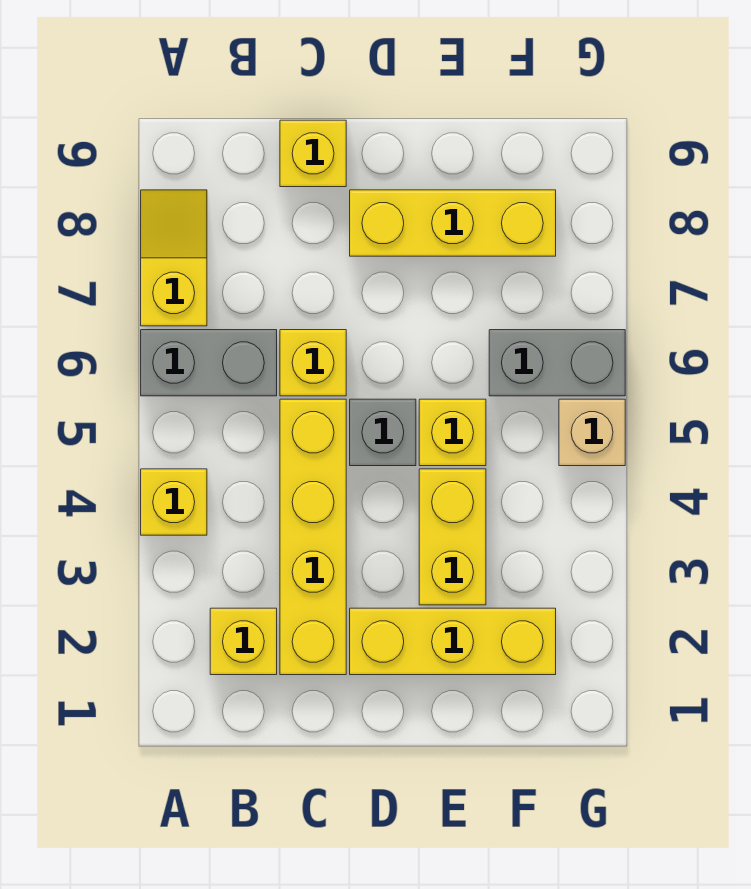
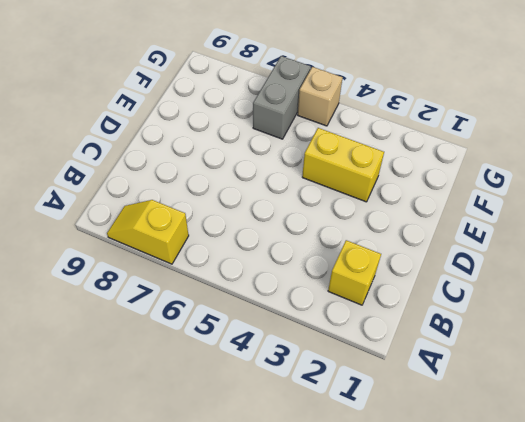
none -> yellow brick A4 level 1
none -> grey brick A6:B6 level 1
none -> yellow brick C2:C5 level 1

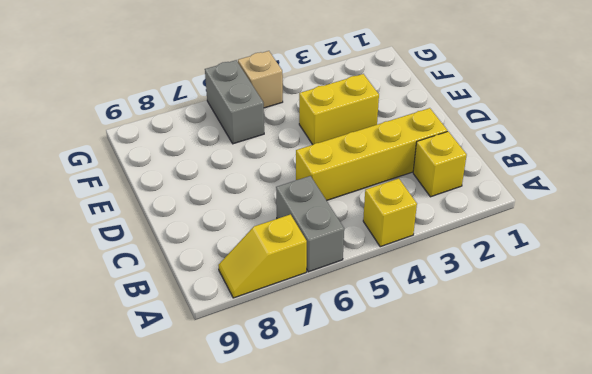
none -> yellow brick C6 level 1
none -> yellow brick C9 level 1
none -> yellow brick D2:F2 level 1

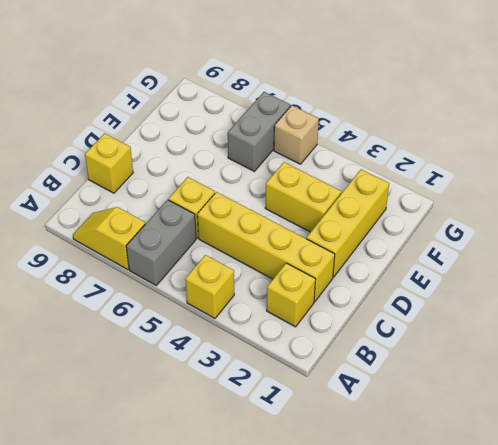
none -> grey brick D5 level 1
none -> yellow brick D8:F8 level 1
none -> yellow brick E5 level 1

